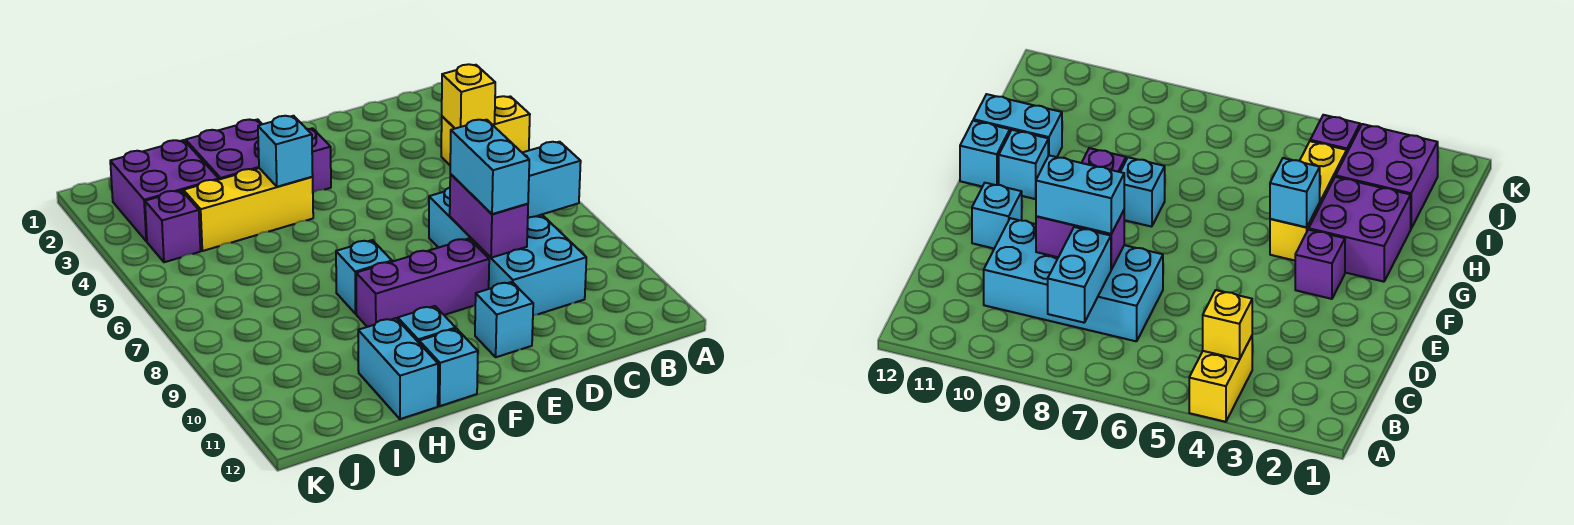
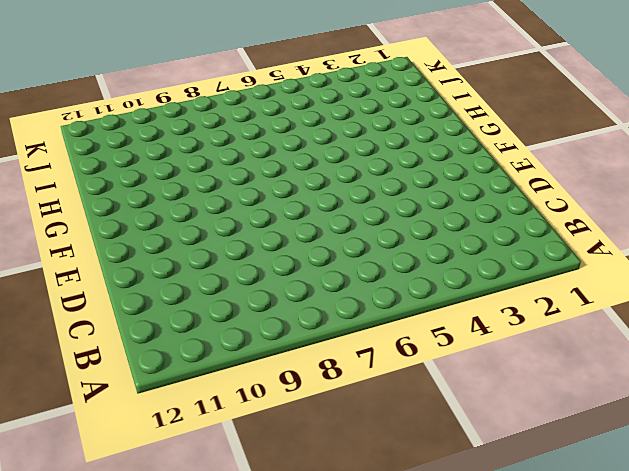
none -> yellow brick A4:B4 level 1
none -> cyan brick C7:D10 level 1
none -> purple brick E9:G9 level 1

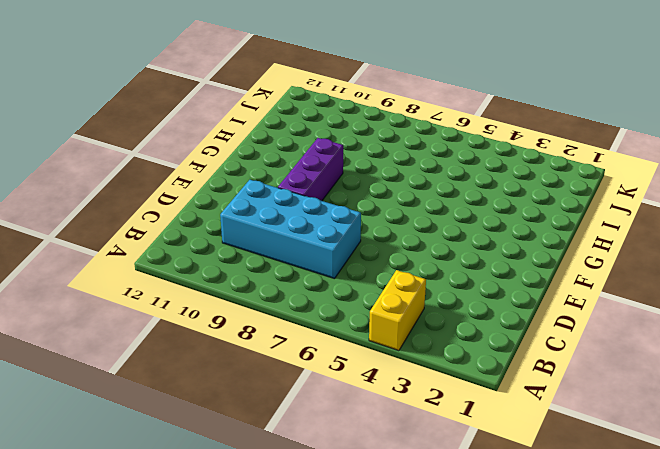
none -> cyan brick E11 level 1
none -> purple brick F3 level 1
none -> purple brick G2:H3 level 1

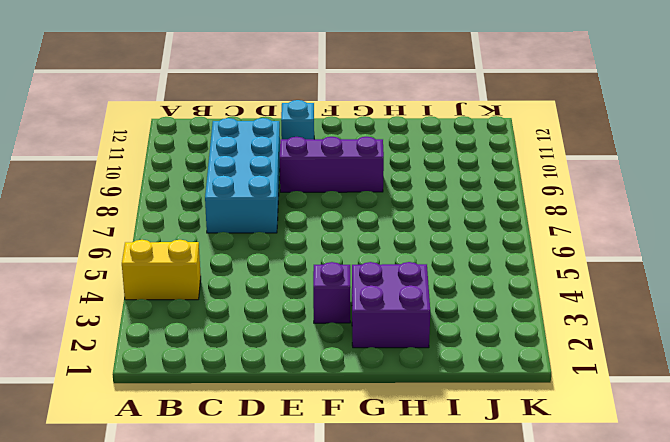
none -> yellow brick G4:I4 level 1
none -> cyan brick G8 level 1
none -> cyan brick G11 level 1

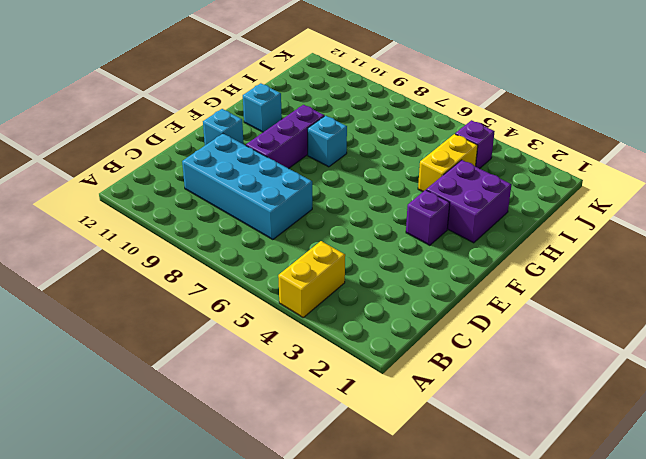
yellow brick H4:I4 level 1 -> yellow brick G4:I4 level 1
none -> cyan brick G12 level 1
none -> cyan brick H11:H12 level 1
none -> purple brick I2:J3 level 1

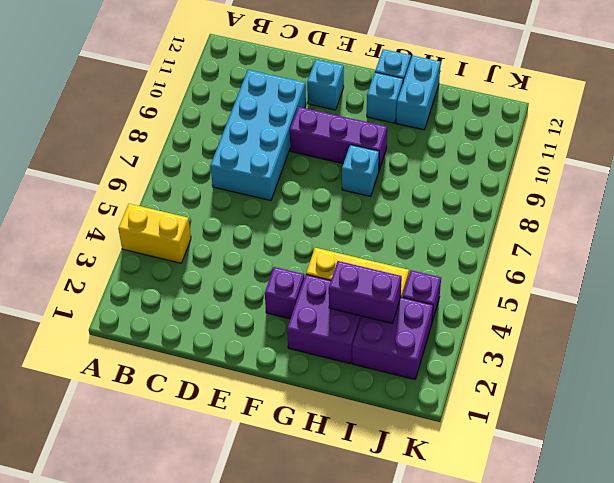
purple brick H3:I3 level 2 -> purple brick D8:D9 level 2
none -> yellow brick B4 level 2
none -> cyan brick B8:C8 level 2
none -> cyan brick G4 level 2

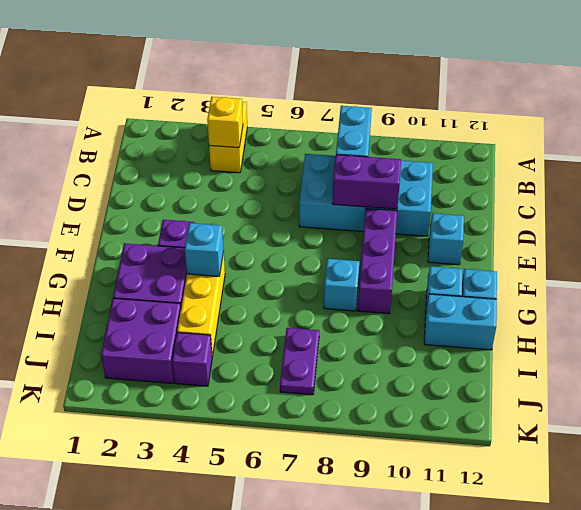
purple plate I7:J7 level 1 -> none
none -> cyan brick D8:D9 level 3

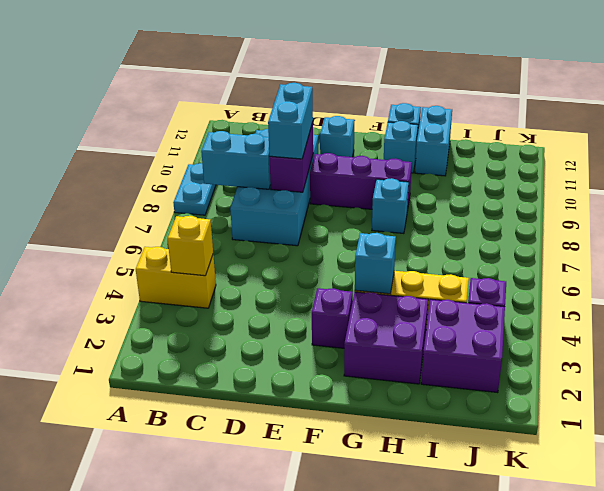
cyan plate A8:A9 level 1 -> none

